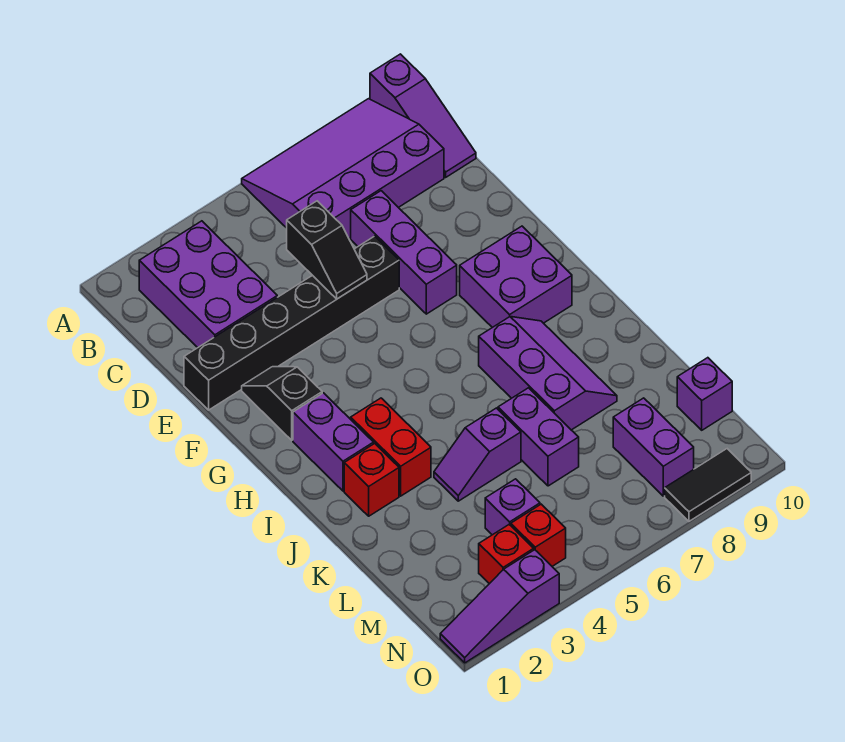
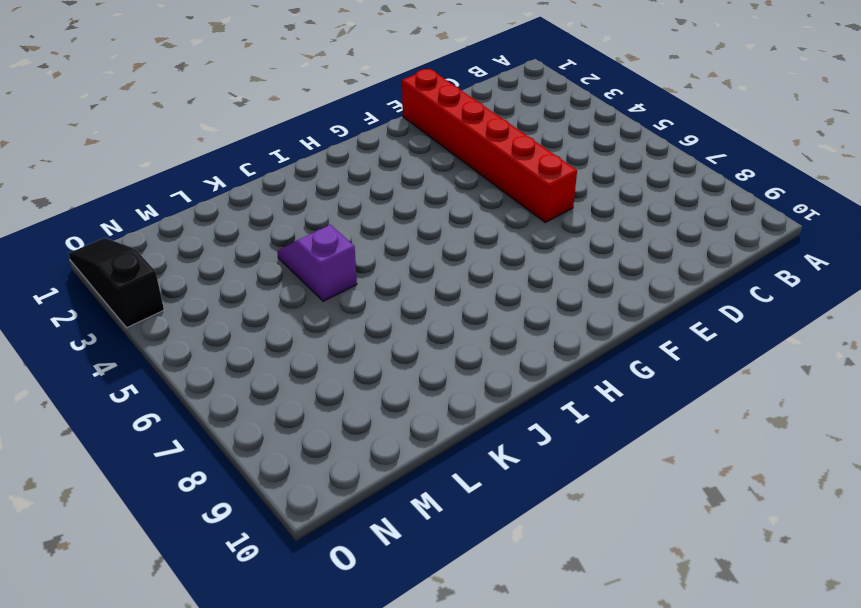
red brick E1:E6 level 1 -> black brick E1:E6 level 1
black slope O1:O3 level 1 top 3 -> purple slope O1:O3 level 1 top 3
none -> purple slope A6:C9 level 1 top C
none -> purple slope A10:C10 level 1 top A
none -> purple brick B2:D3 level 1

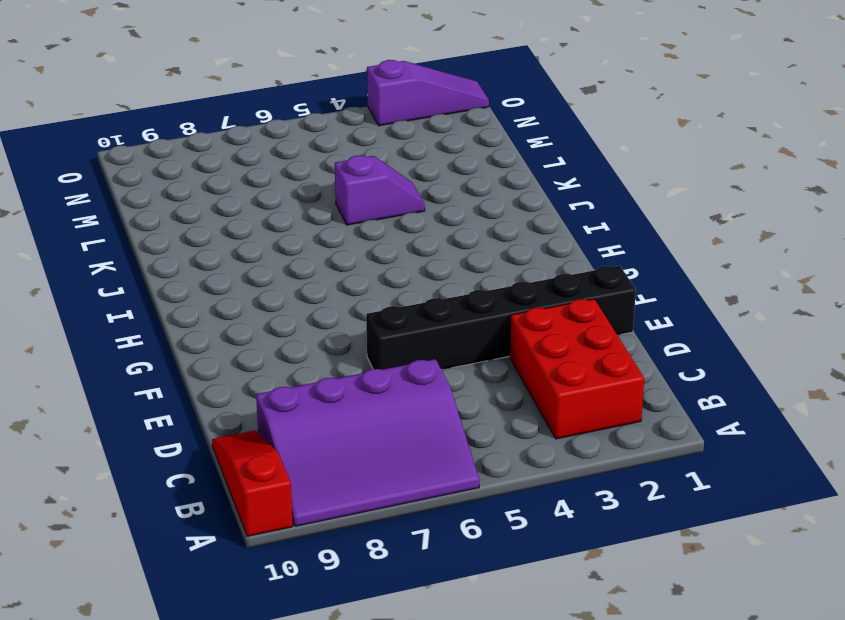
red slope A10:C10 level 1 top A -> purple slope A10:C10 level 1 top A
red brick B2:D3 level 1 -> purple brick B2:D3 level 1
none -> purple brick D7:F7 level 1
none -> black slope F2:G2 level 1 top G
none -> purple brick G8:H9 level 1

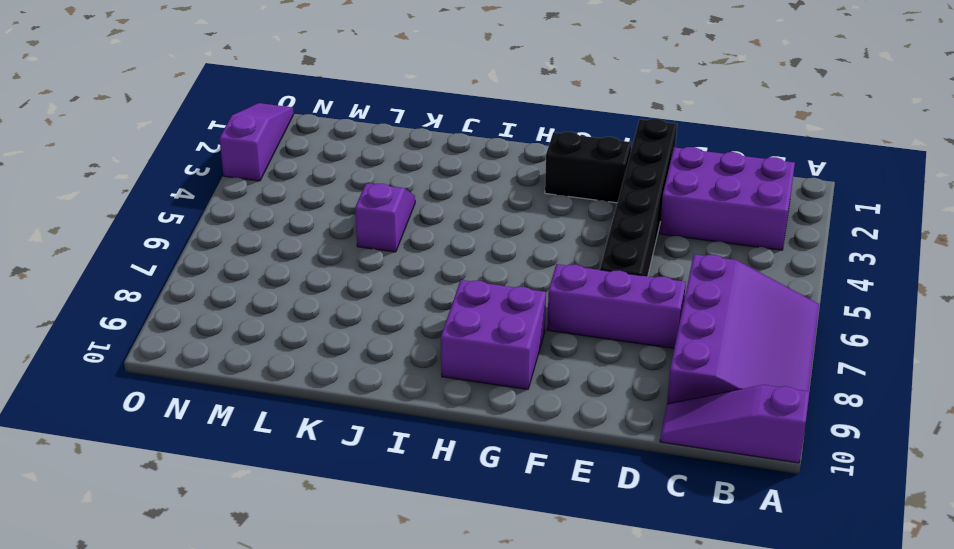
black brick F2:G2 level 1 -> black slope F2:G2 level 1 top G
none -> purple brick H2:I2 level 1
none -> red brick I3:J3 level 1
none -> purple slope I7:K8 level 1 top 7

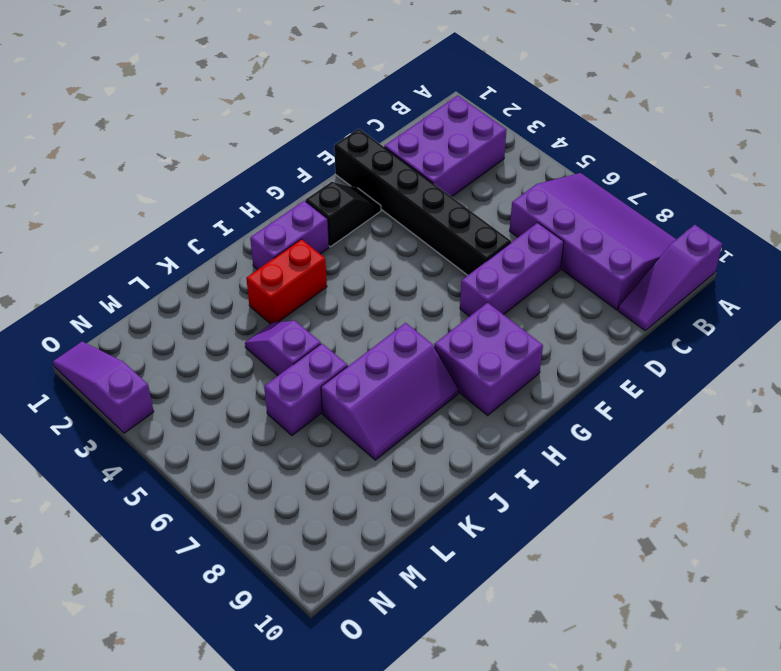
none -> red brick J2 level 1
none -> purple brick M4 level 1
none -> purple brick M8:N8 level 1

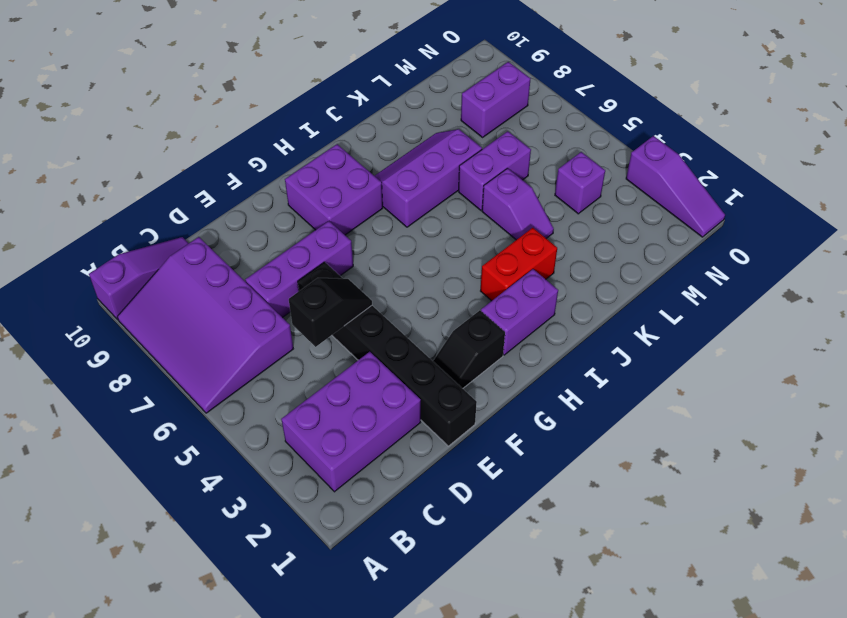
none -> red brick J2 level 1
none -> purple brick M10 level 1
none -> red brick N3 level 1

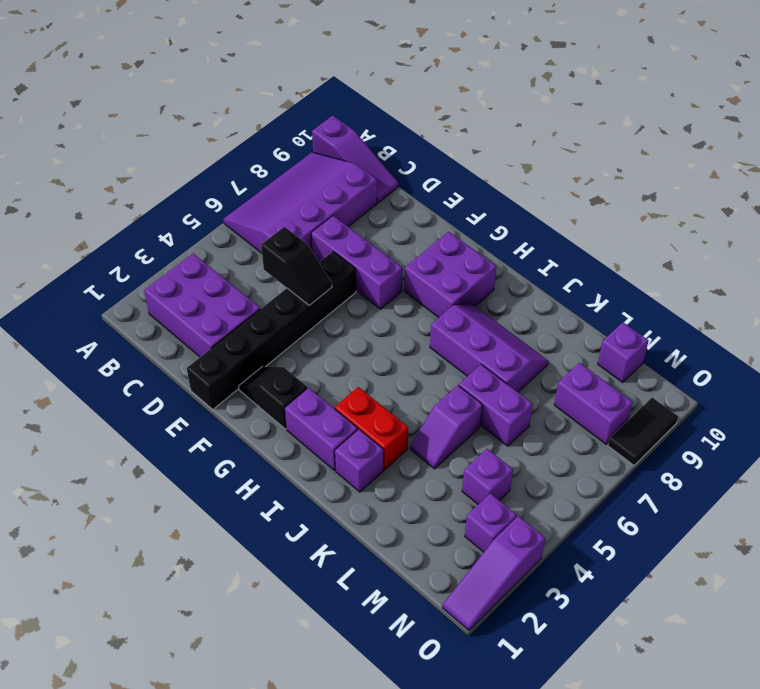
purple brick J2 level 1 -> red brick J2 level 1
purple brick N3 level 1 -> red brick N3 level 1
none -> red brick N4 level 1

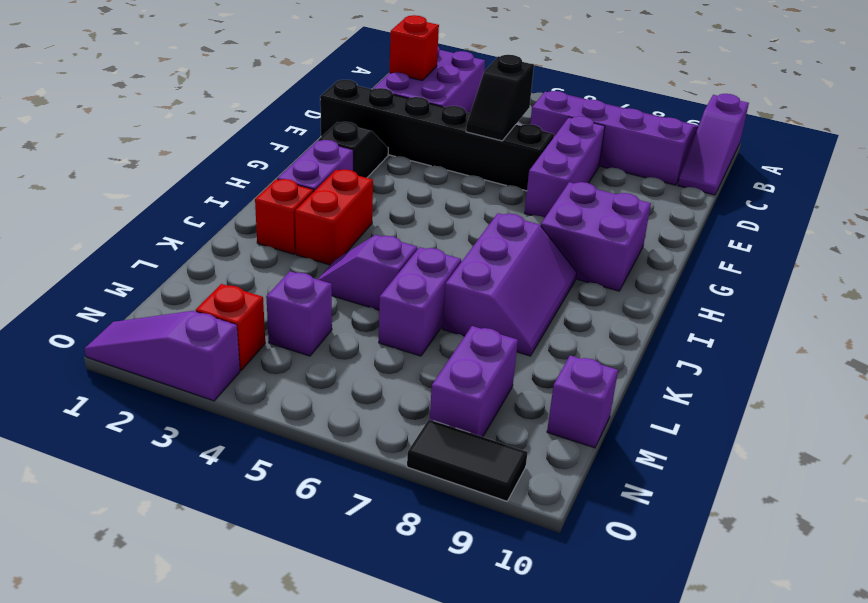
red brick C2 level 2 -> red brick N4 level 1

